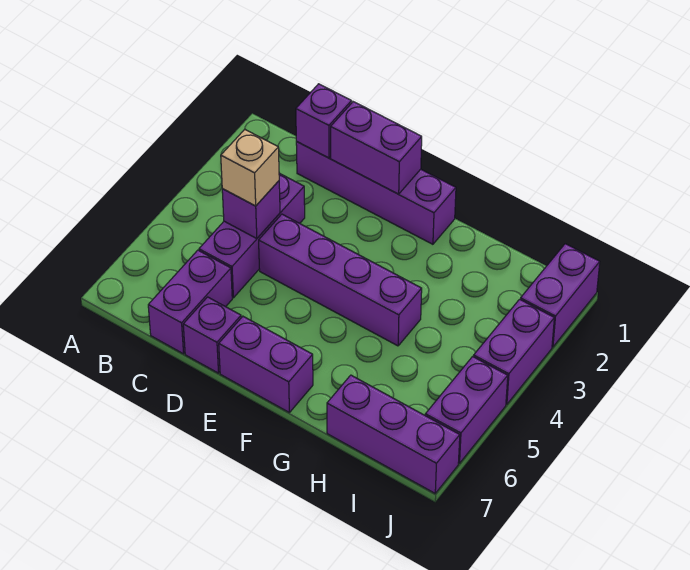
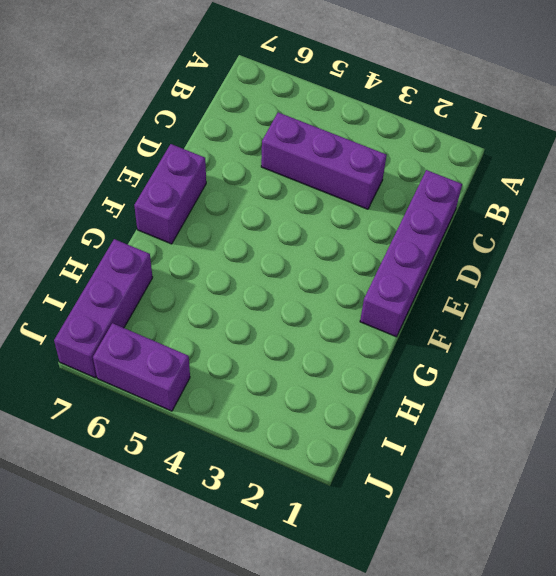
none -> purple brick C6:C7 level 1
none -> purple brick D4:G4 level 1
none -> purple brick D7 level 1

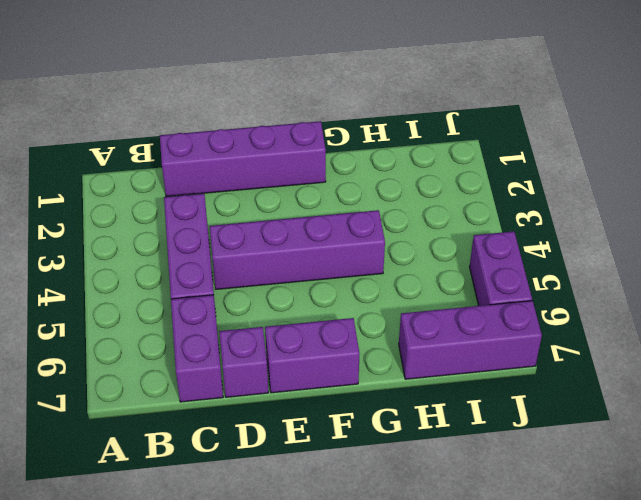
none -> purple brick J1:J2 level 1
none -> purple brick J3:J4 level 1
none -> purple brick C1 level 2

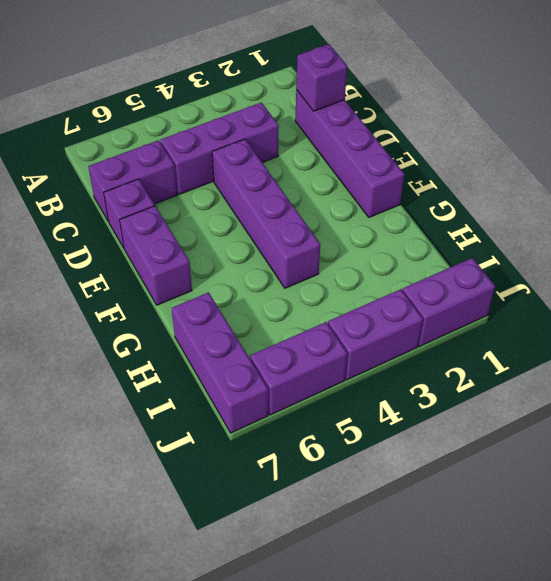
none -> purple brick C4 level 2
none -> purple brick D1:E1 level 2
none -> tan brick C4 level 3

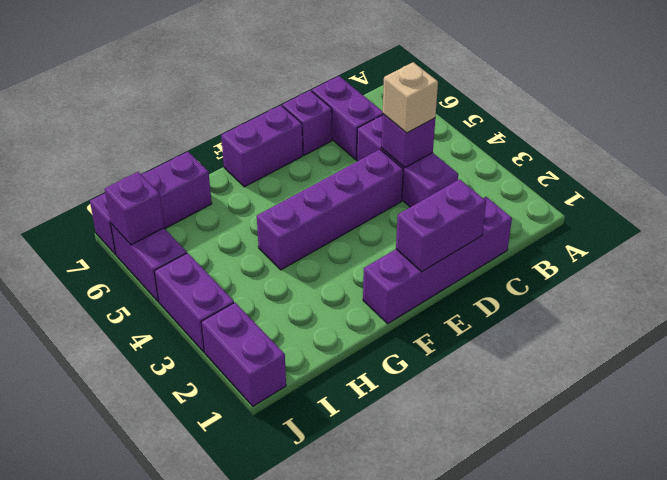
purple brick J6 level 2 -> purple brick C1 level 2

